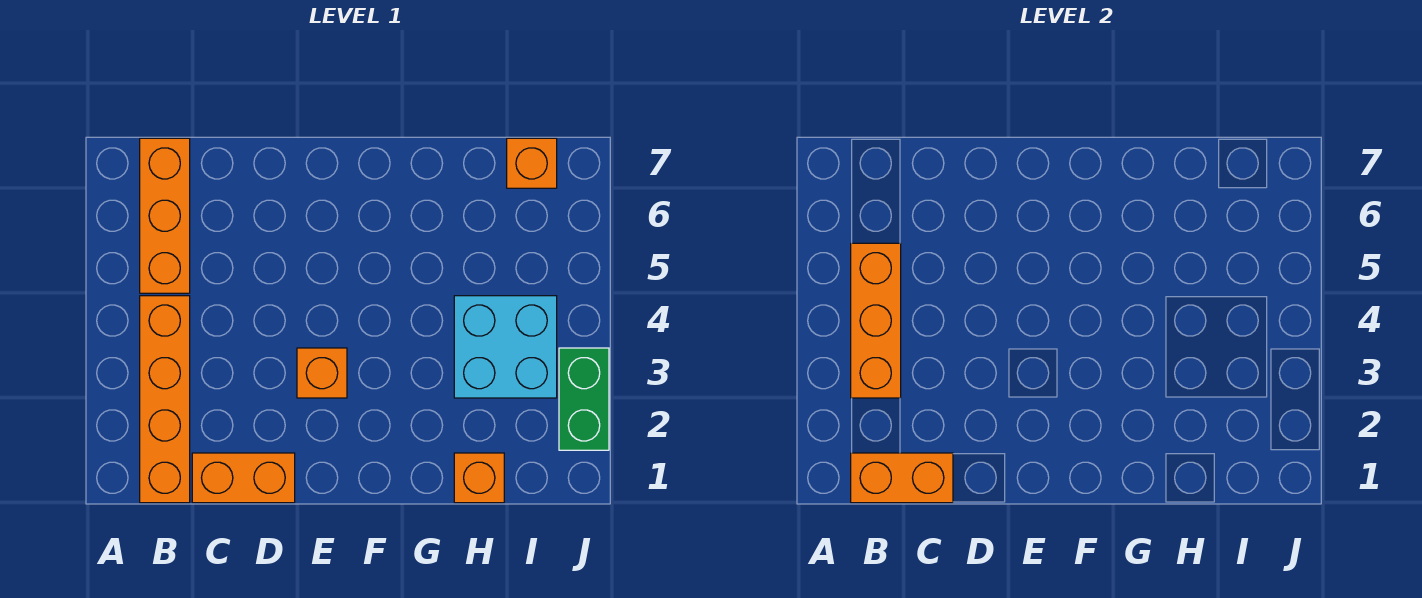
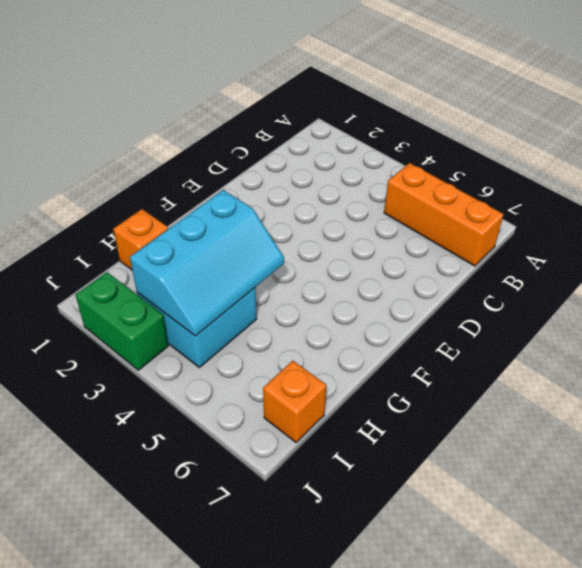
cyan slope G3:I4 level 2 top 3 -> none
none -> orange brick B1:B4 level 1
none -> orange brick C1:D1 level 1

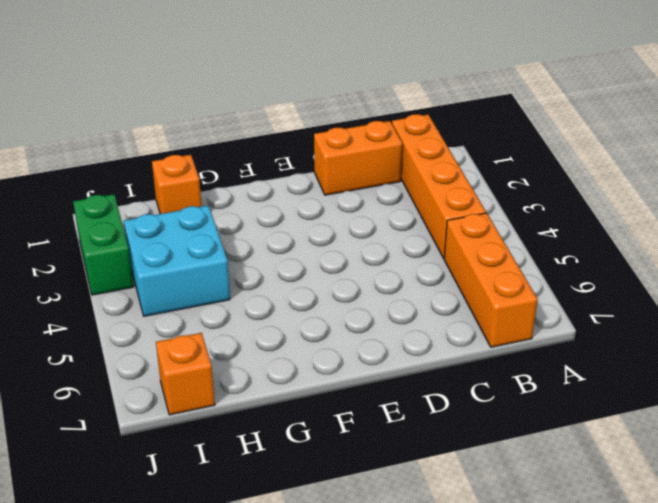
none -> orange brick E3 level 1
none -> orange brick B1:C1 level 2

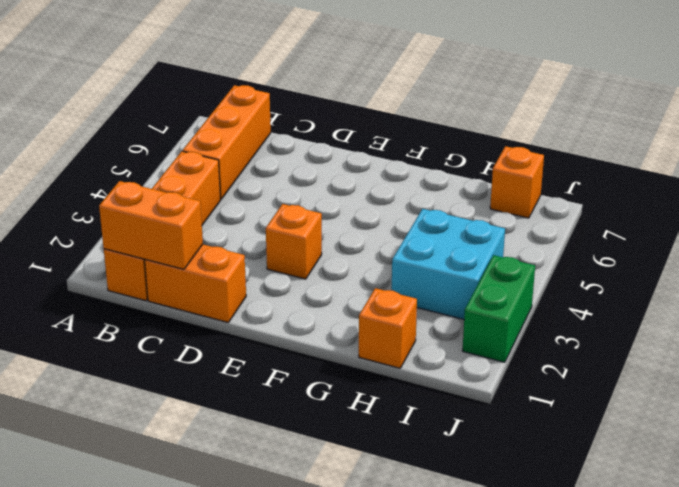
none -> orange brick B3:B5 level 2

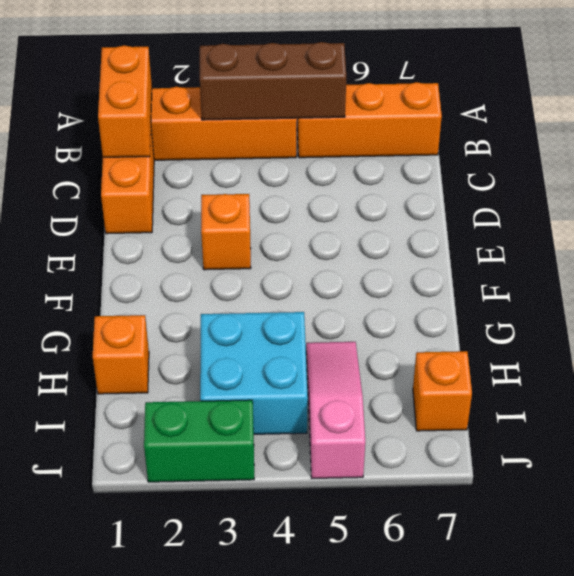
brown brick B3:B5 level 2 -> orange brick B3:B5 level 2
pink slope H5:J5 level 1 top J -> none

